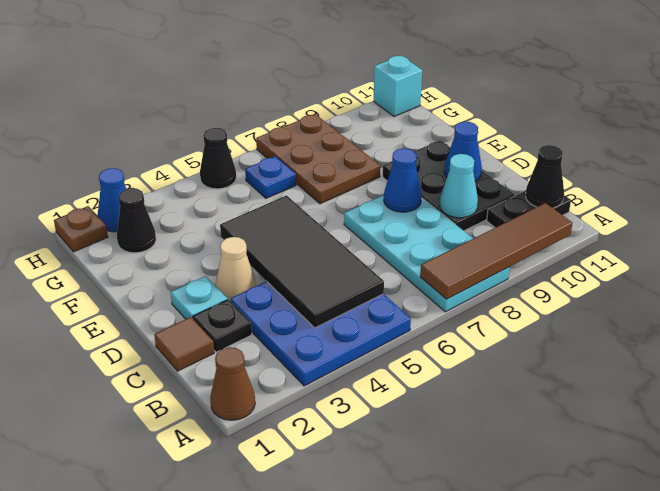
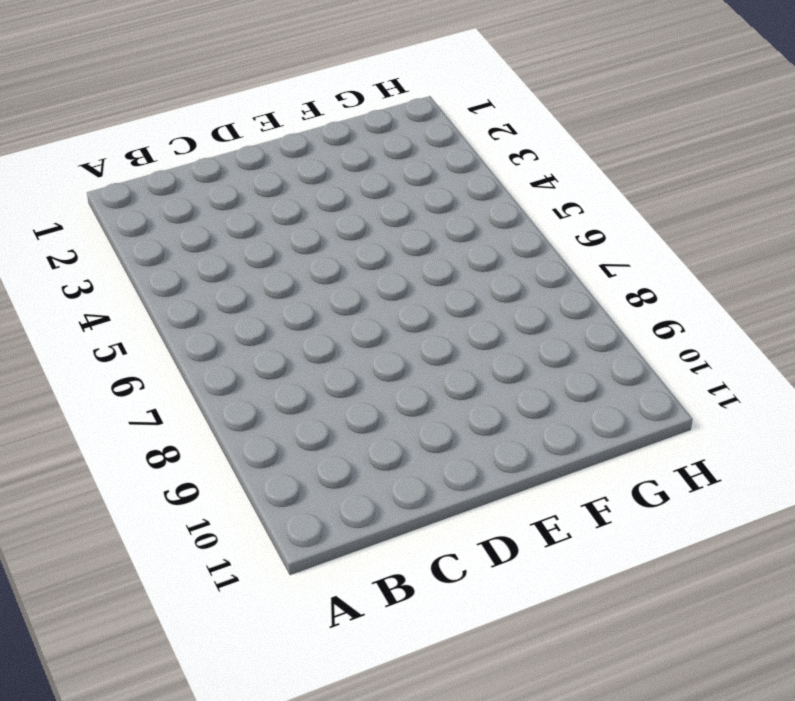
none -> brown cone A1 level 1
none -> blue plate A3:C5 level 1
none -> cyan plate A7:D8 level 1

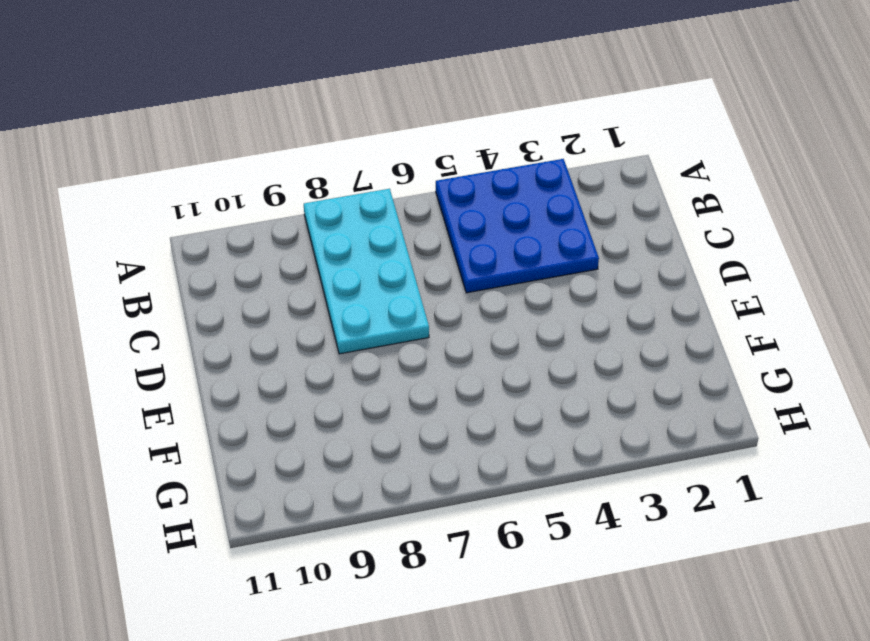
none -> brown cone A1 level 1
none -> black plate B10:B11 level 1
none -> brown tile C1 level 1

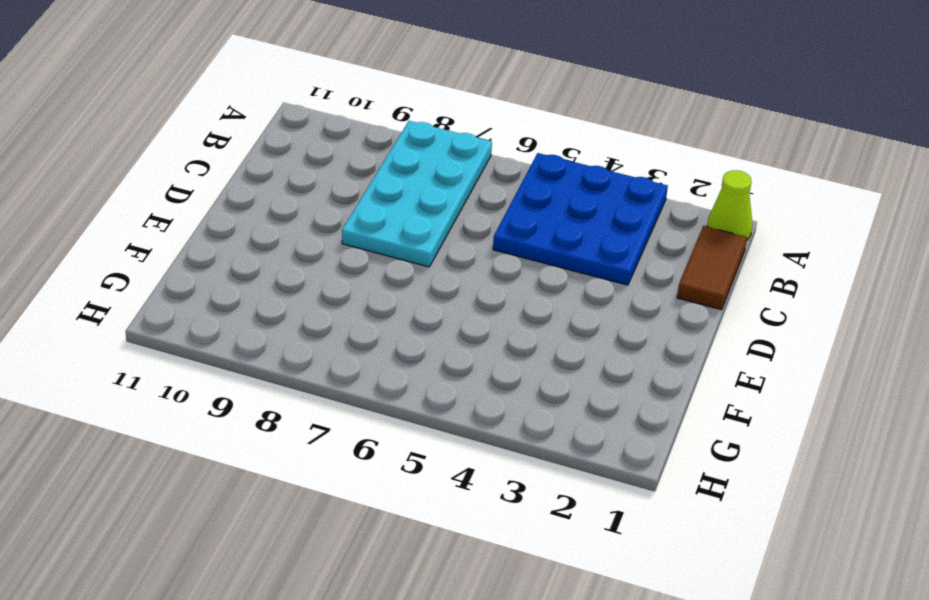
lime cone A1 level 1 -> brown cone A1 level 1
brown tile B1:C1 level 1 -> brown tile C1 level 1
none -> black plate B10:B11 level 1
none -> black plate C2 level 1
none -> black plate C9:E10 level 1

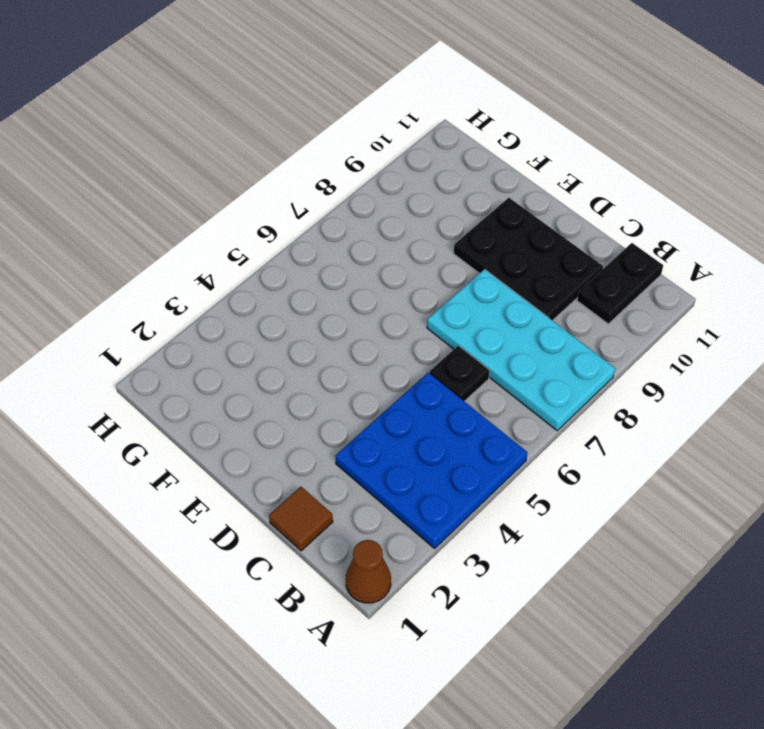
black plate C6 level 1 -> black plate C2 level 1
none -> cyan plate D2 level 1
none -> tan cone D3 level 1
none -> brown plate F7:H8 level 1

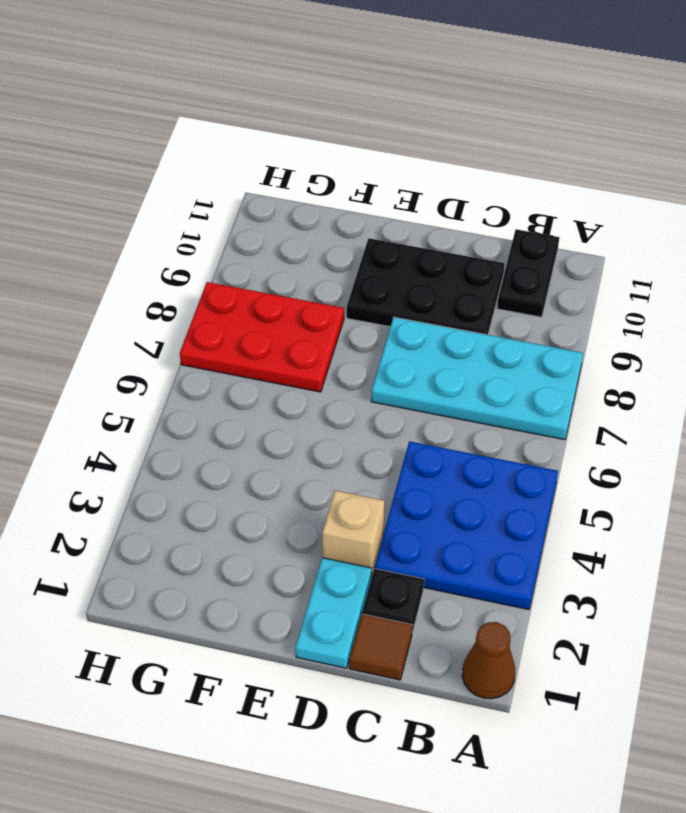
cyan plate D1:D2 level 1 -> cyan plate D2 level 1
tan brick D3 level 1 -> tan cone D3 level 1
red plate F7:H8 level 1 -> brown plate F7:H8 level 1
none -> black cone G2 level 1
none -> blue plate G6 level 1
none -> brown plate H1 level 1

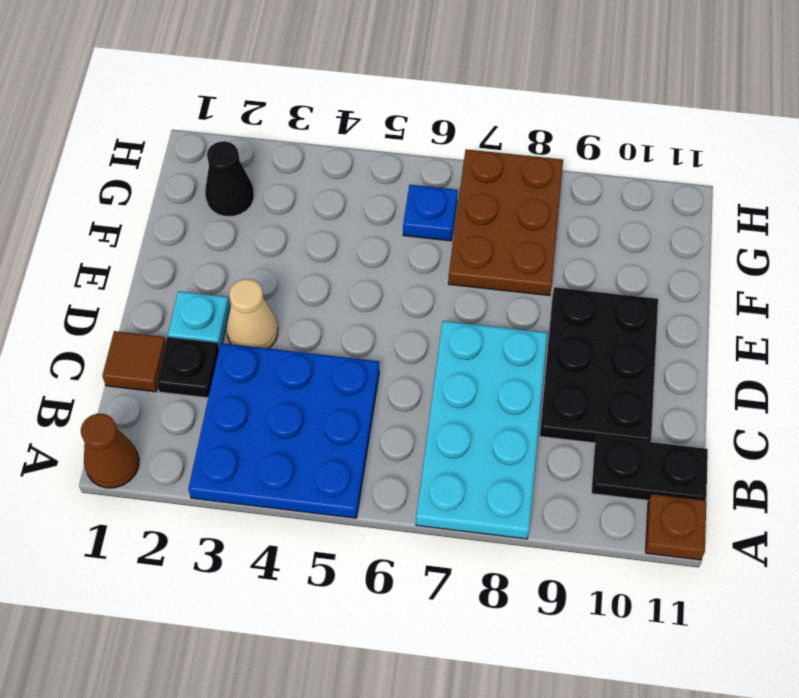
brown plate A11 level 1 -> brown plate H1 level 1
none -> blue cone H2 level 1
none -> black cone H5 level 1
none -> cyan brick H11 level 1

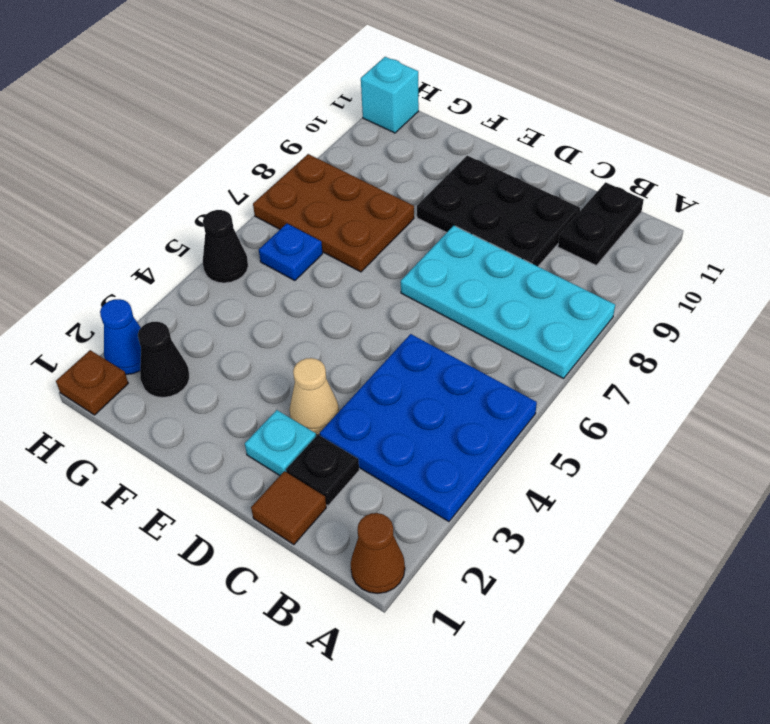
none -> brown tile A7:A10 level 2
none -> black tile B4:E5 level 2
none -> black cone B11 level 2

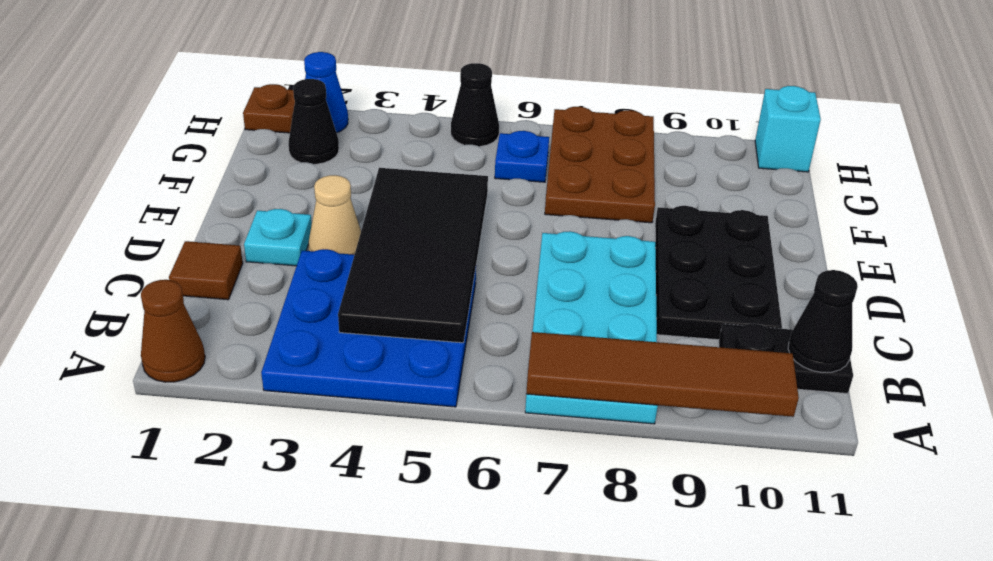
none -> black plate C2 level 1
none -> cyan cone C9 level 2
none -> blue cone D8 level 2

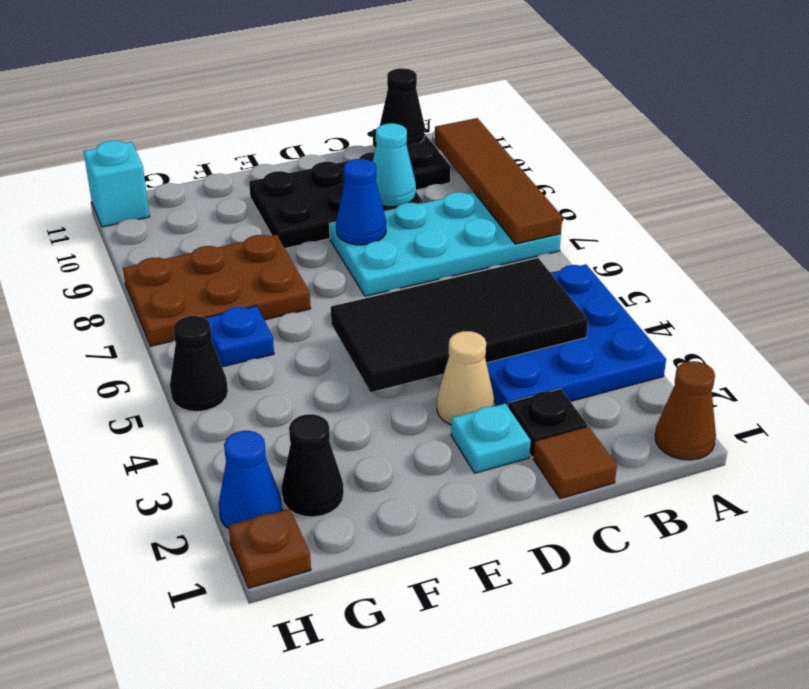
none -> blue cone D10 level 2

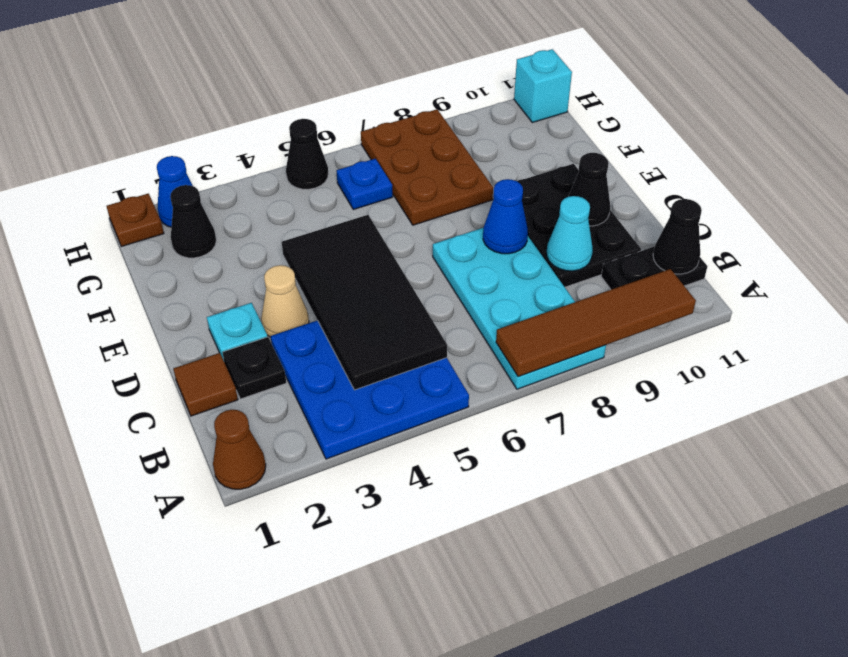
black cone D10 level 2 -> blue cone D10 level 2

